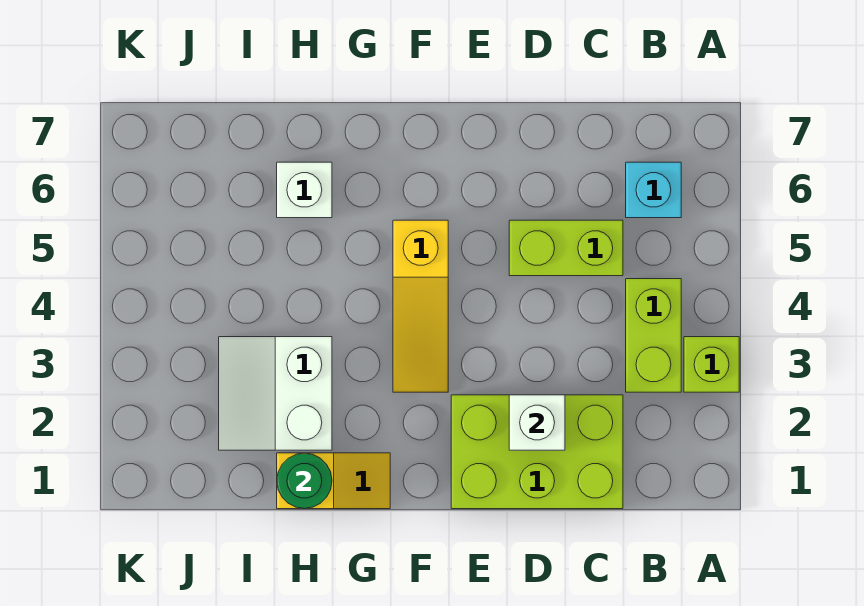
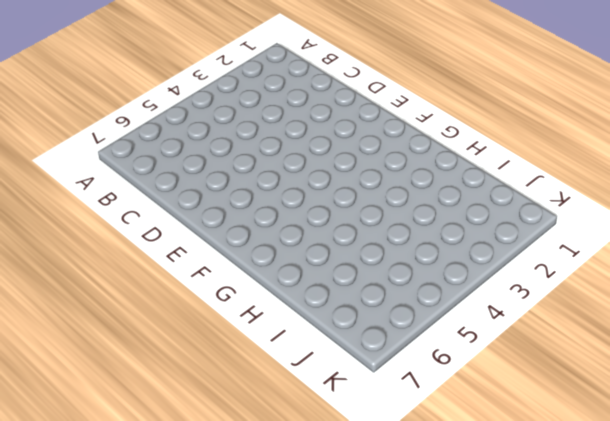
none -> lime brick A3 level 1
none -> lime brick B3:B4 level 1

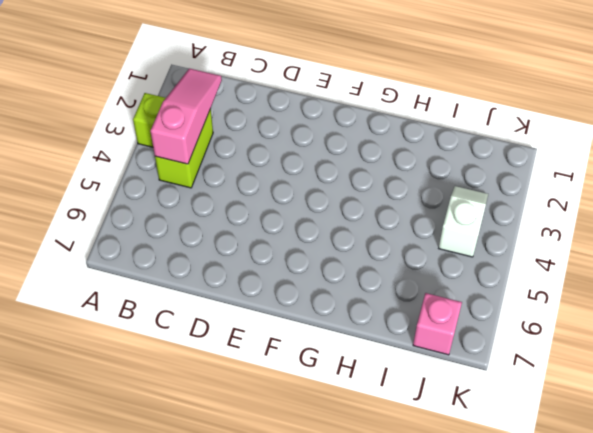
pink slope B2:B4 level 2 top 4 -> none
white slope J3:J4 level 1 top 4 -> none
pink brick J7 level 1 -> none
none -> cyan brick B6 level 1
none -> lime brick C1:E2 level 1

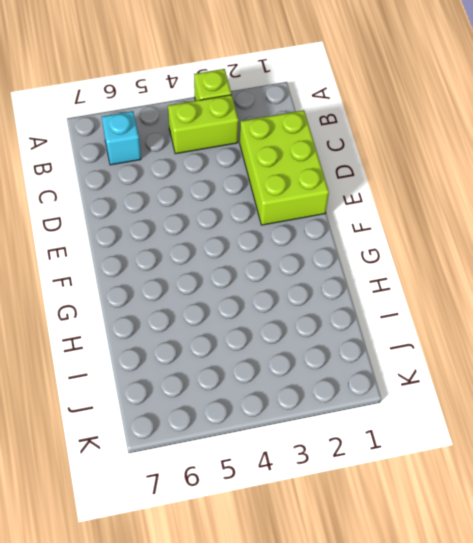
none -> lime brick C5:D5 level 1
none -> yellow slope F3:F5 level 1 top 5

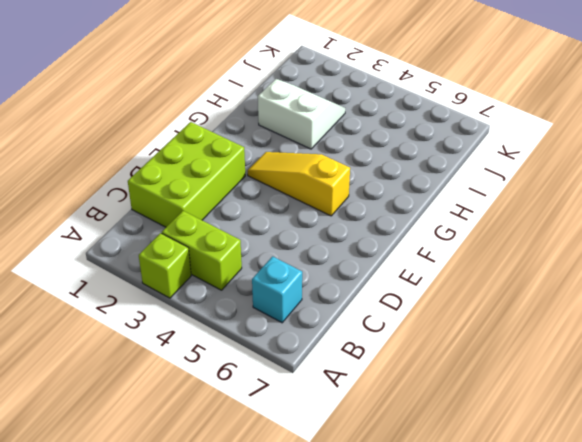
none -> lime brick C5:D5 level 1
none -> yellow slope G1:H1 level 1 top H

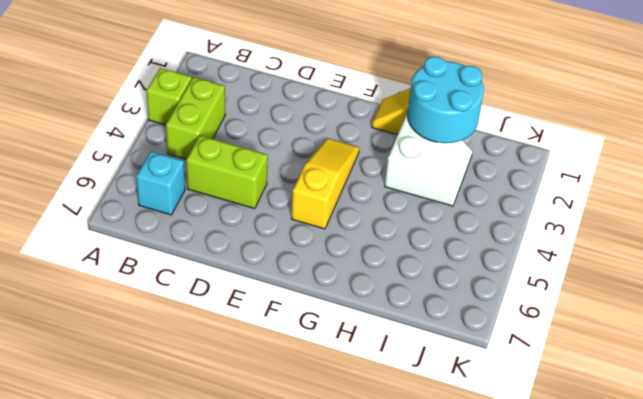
cyan round brick H1:I2 level 2 -> green round brick H1 level 2
none -> lime brick C1:E2 level 1
none -> white brick H6 level 1

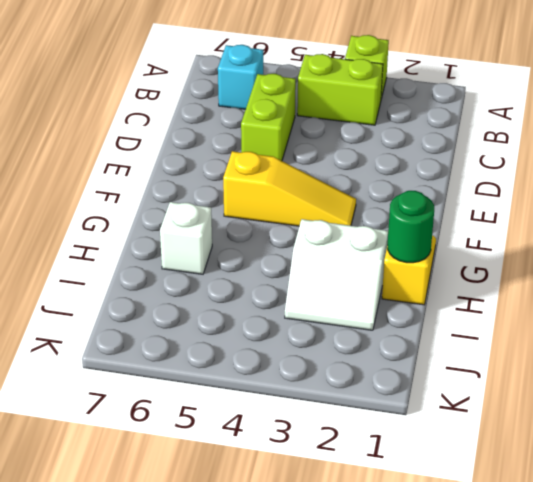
none -> lime brick C1:E2 level 1
none -> white brick D2 level 2

